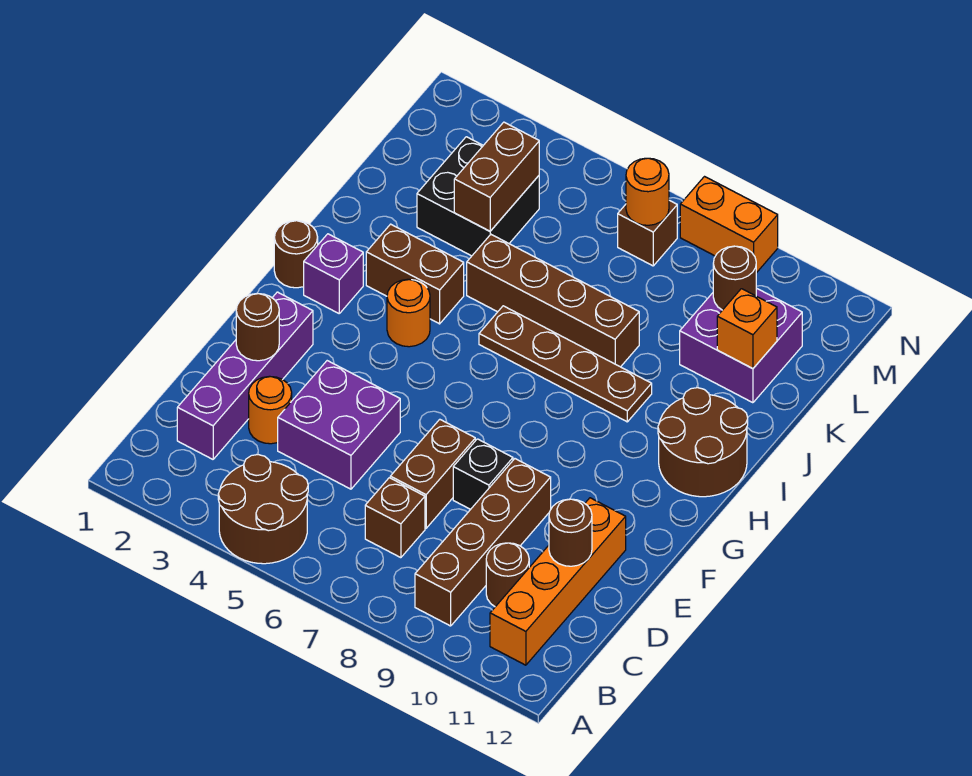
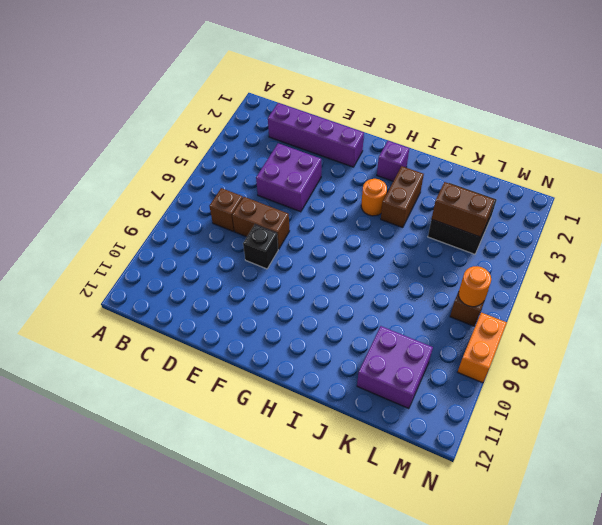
none -> brown round brick A4:B5 level 1
none -> brown brick B9:E9 level 1
none -> orange brick B11:E11 level 1

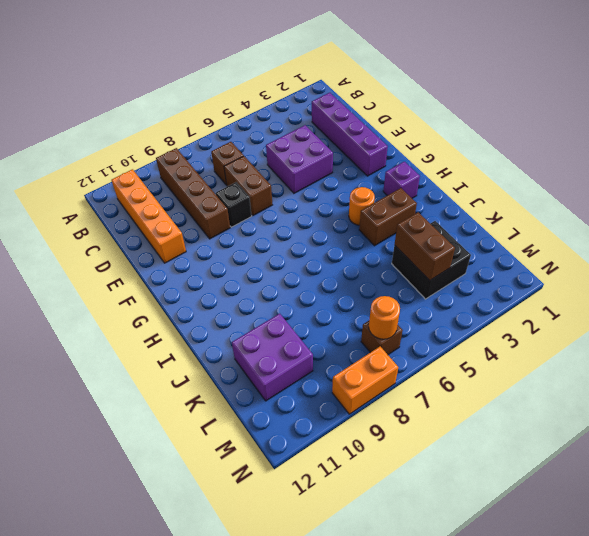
none -> brown round brick A4:B5 level 1
none -> brown round brick C10 level 1
none -> orange round brick D3 level 1

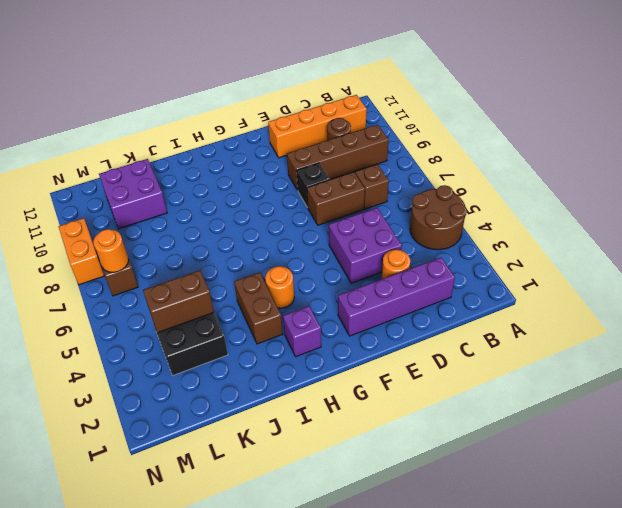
none -> brown round brick H1 level 1
none -> brown round brick H11:I12 level 1
none -> brown plate I6:I9 level 1

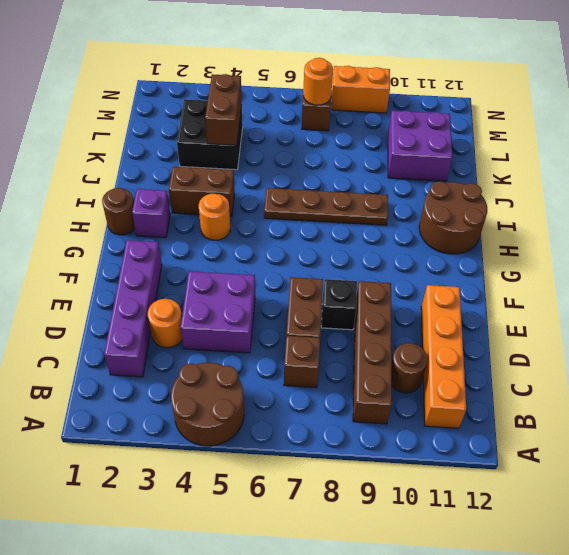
none -> brown brick J5:J8 level 1
none -> brown round brick D11 level 2
none -> brown round brick E2 level 2

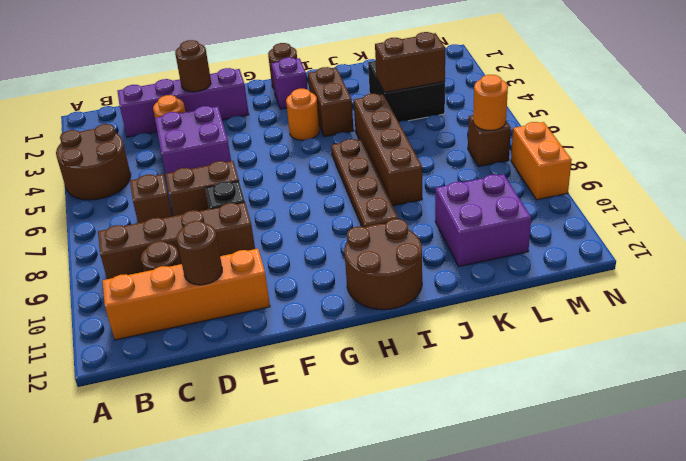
none -> orange brick K11 level 2
none -> brown round brick L10 level 2

